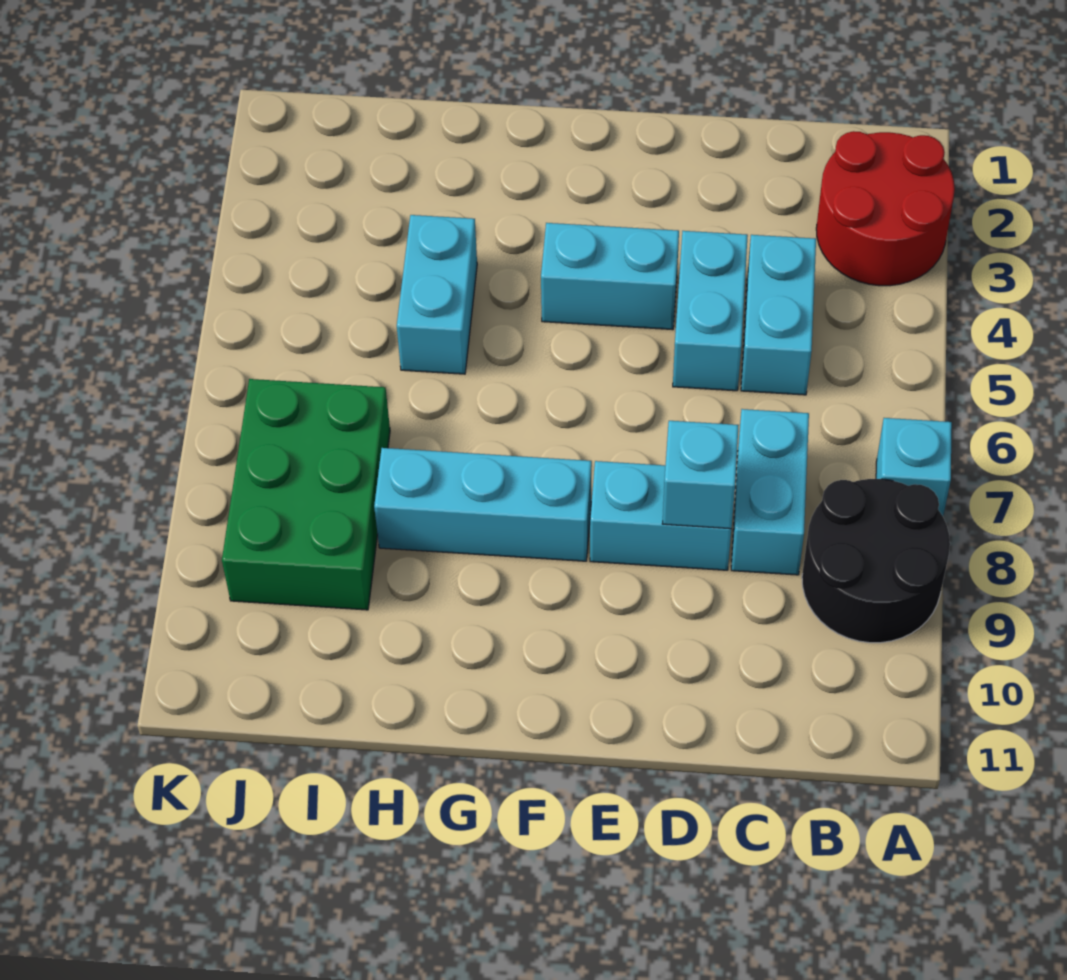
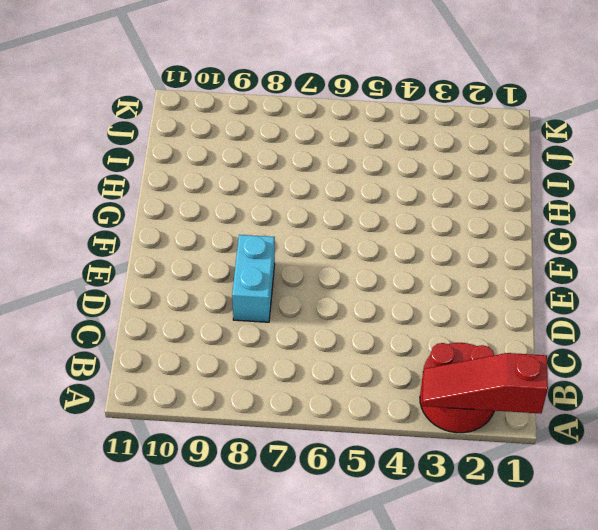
red slope A1:A3 level 2 top 1 -> none
none -> cyan brick A7 level 1
none -> black round brick A8:B9 level 1
none -> cyan brick C4:C5 level 1

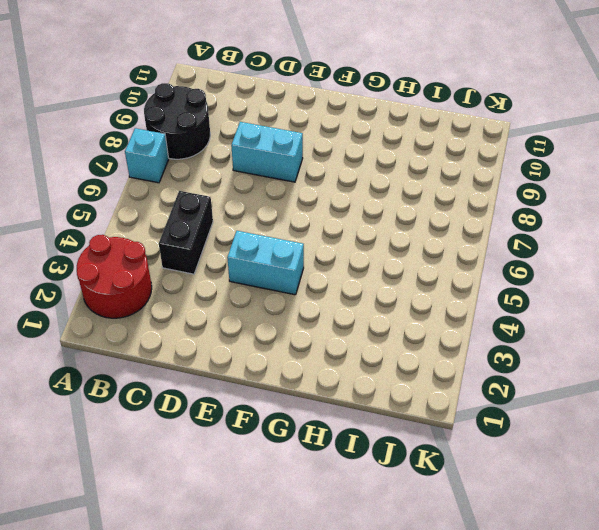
black brick C4:C5 level 1 -> cyan brick C4:C5 level 1
none -> cyan brick C7:C8 level 1
none -> cyan brick D4:D5 level 1
none -> cyan brick F8:H8 level 1

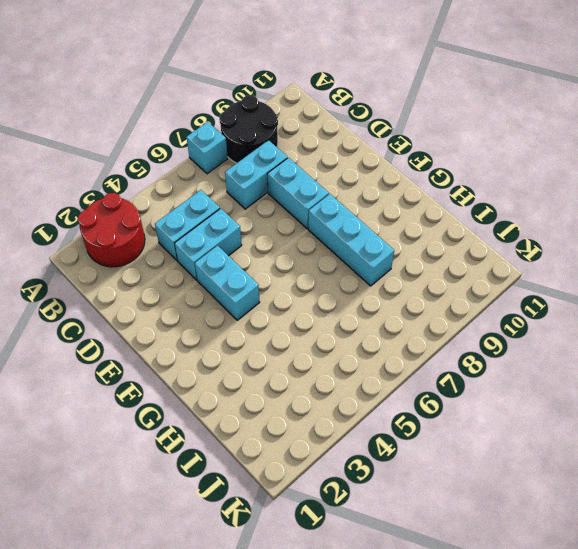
none -> cyan brick H4:H5 level 1
none -> green brick I7:J9 level 1
none -> cyan brick D8 level 2

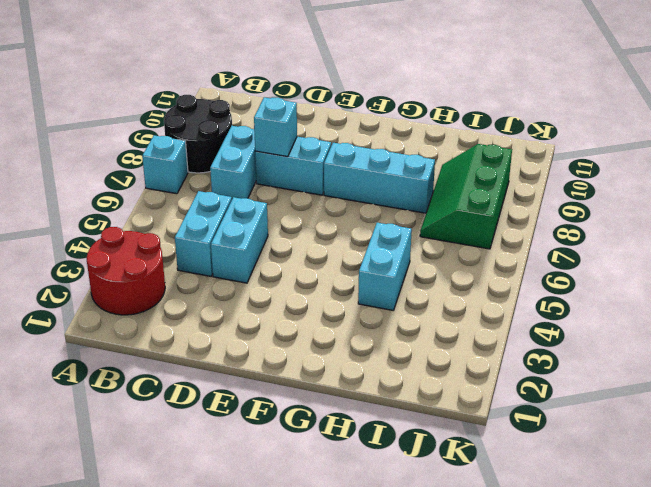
green slope I7:J9 level 1 top J -> green brick I7:J9 level 1
none -> cyan brick E4:F4 level 1

